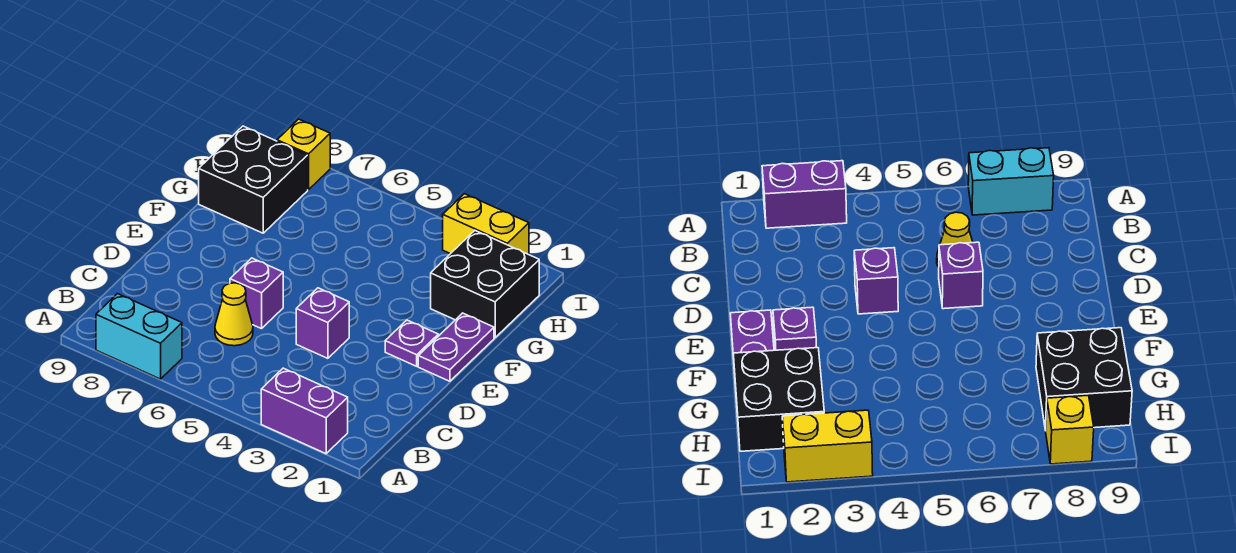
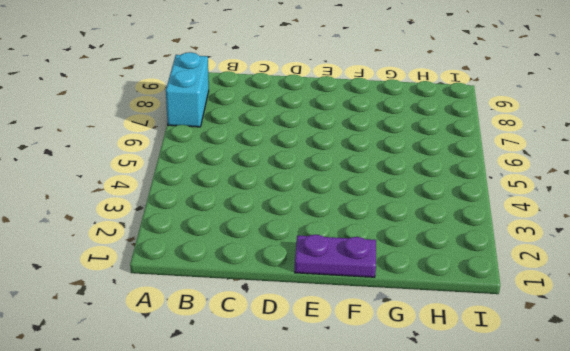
none -> purple brick A2:A3 level 1
none -> yellow cone C6 level 1

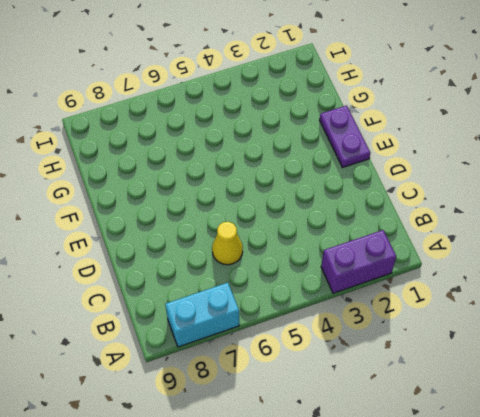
none -> purple brick D4 level 1
none -> purple brick D6 level 1

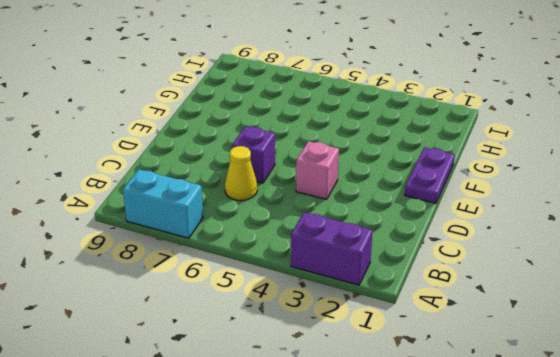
pink brick D4 level 1 -> purple brick D4 level 1
none -> purple plate E2 level 1
none -> black brick G1:H2 level 1

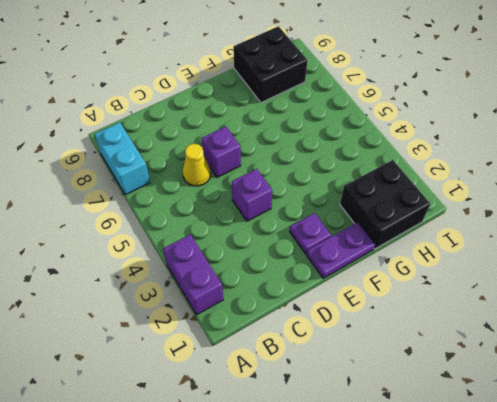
none -> yellow brick I2:I3 level 1
none -> yellow brick I8 level 1

